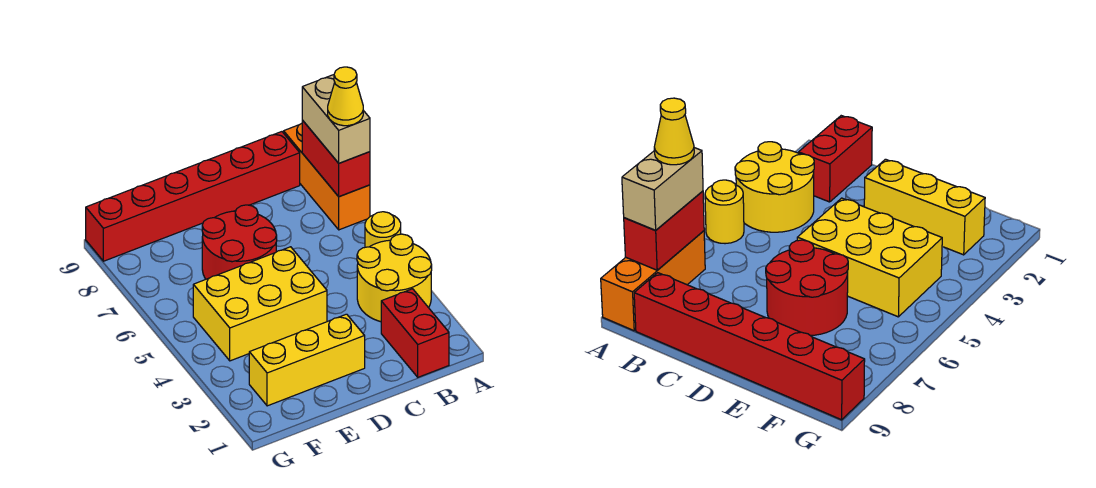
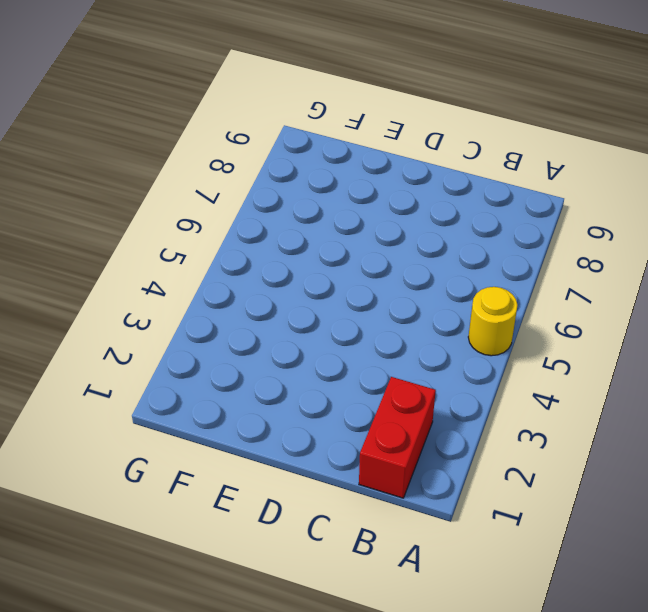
none -> yellow round brick A3:B4 level 1
none -> orange brick A7:A9 level 1

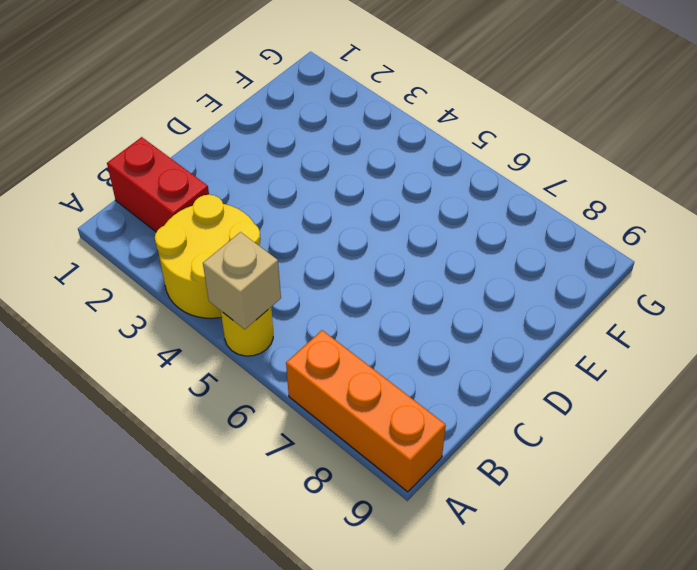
tan brick A5 level 2 -> none
none -> red brick B9:G9 level 1
none -> yellow brick D2:F2 level 1

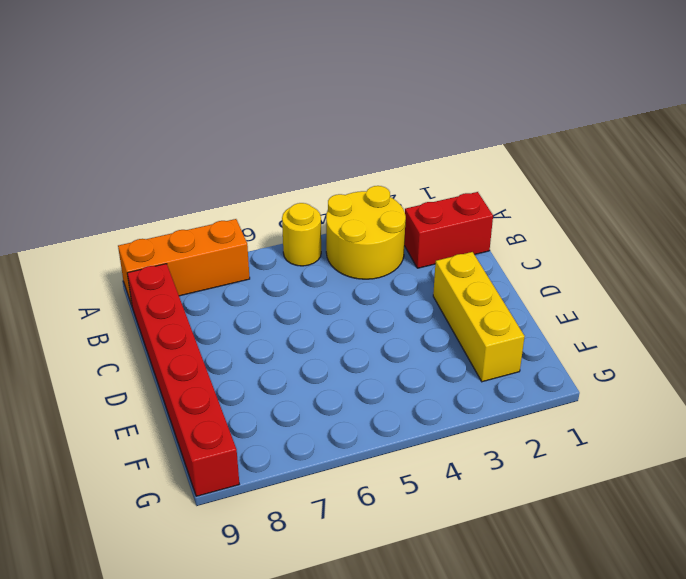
none -> yellow brick D4:F5 level 1
none -> red round brick D6:E7 level 1

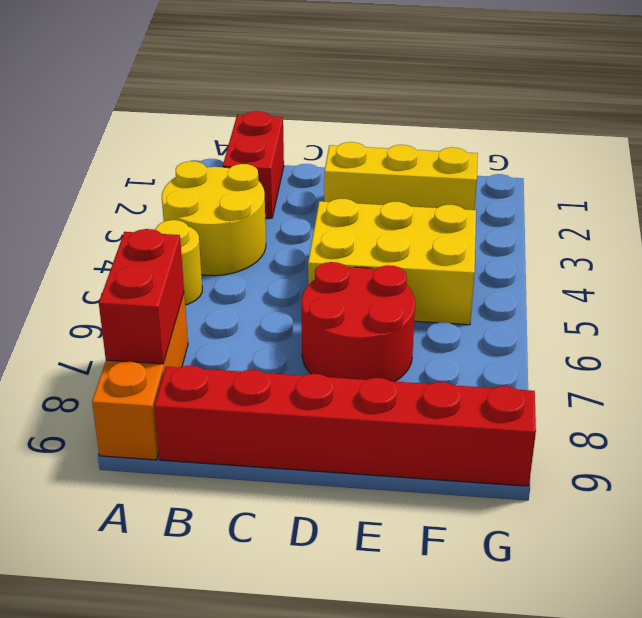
none -> tan brick A7:A8 level 3
none -> yellow cone A7 level 4

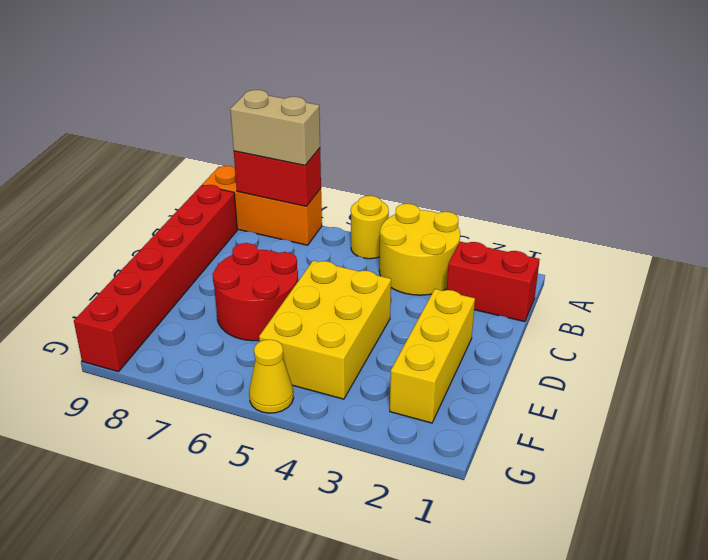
yellow cone G5 level 1 -> yellow cone A7 level 4

